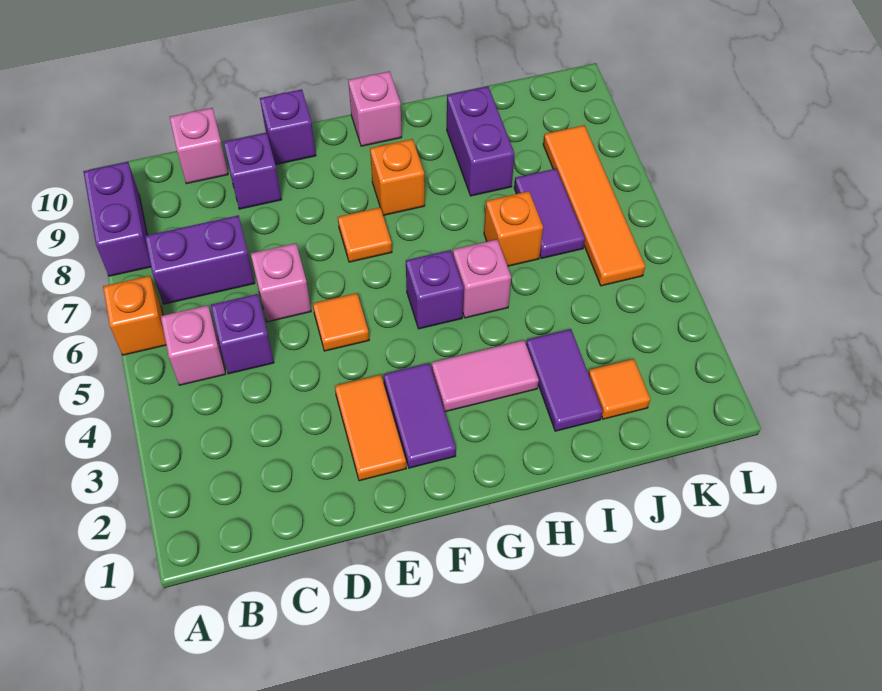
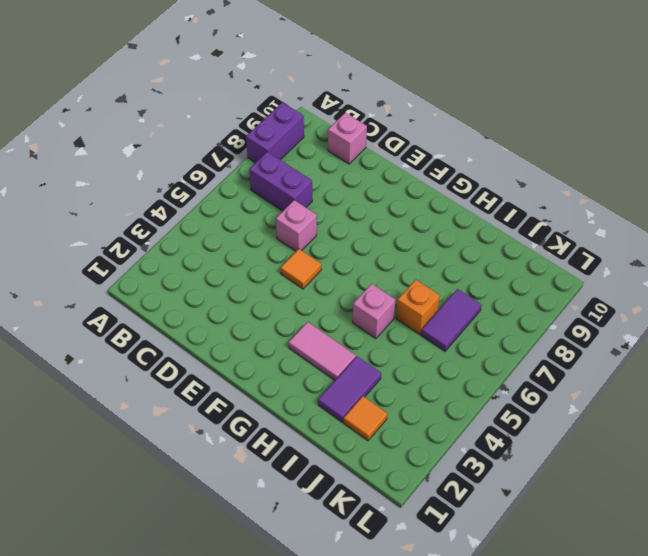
none -> orange brick A6 level 1
none -> pink brick B5 level 1
none -> purple brick C5 level 1

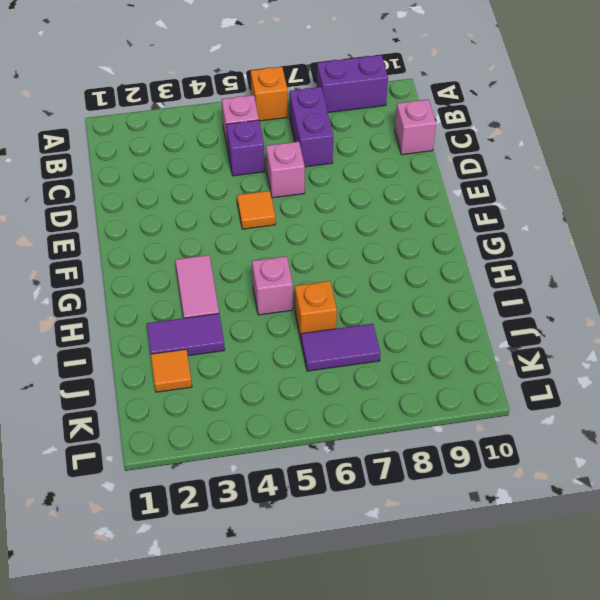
none -> purple brick D9 level 1
none -> orange tile E2:E3 level 1
none -> purple brick E10 level 1

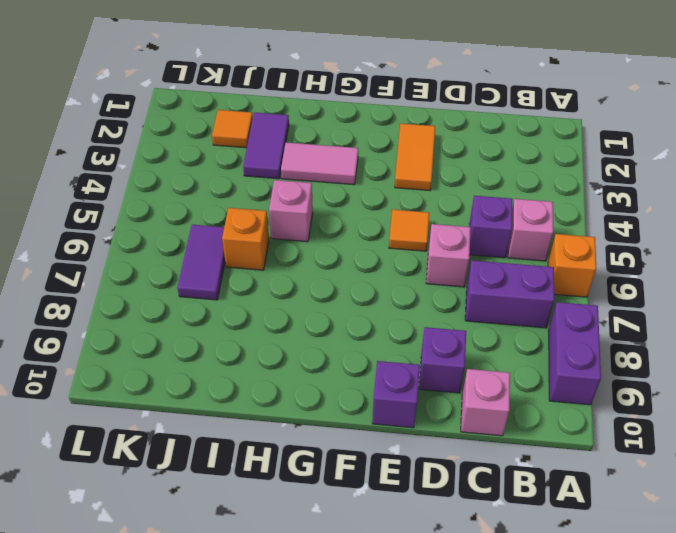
none -> purple tile F2:F3 level 1
none -> orange tile F7 level 1
none -> purple brick G5 level 1

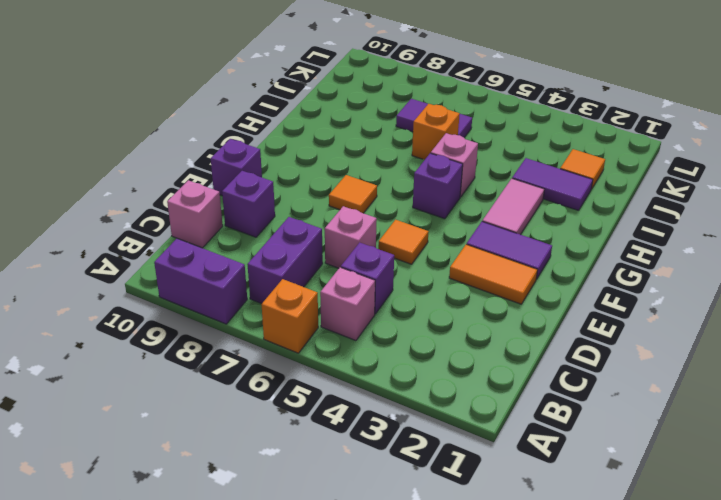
none -> orange brick G8 level 1
none -> pink brick G10 level 1
none -> purple brick I8:I9 level 1

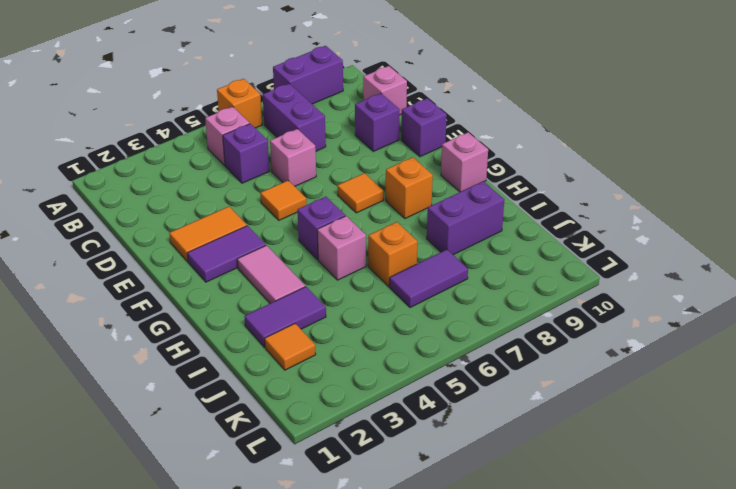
none -> orange tile K5:K8 level 1

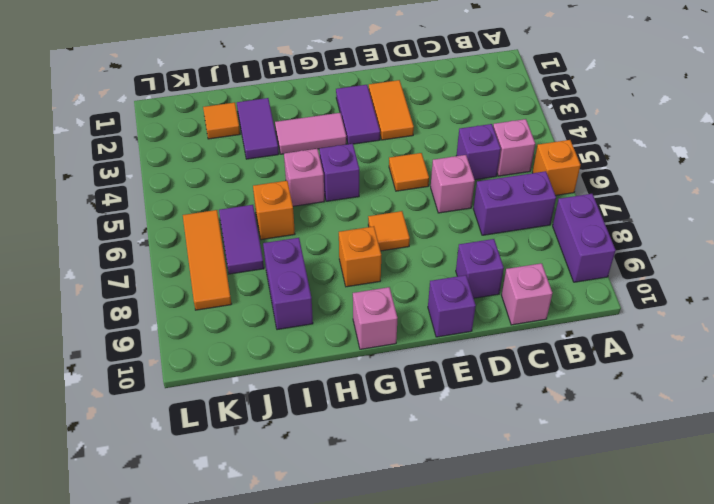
orange tile K6:K8 level 1 -> orange tile K5:K8 level 1

